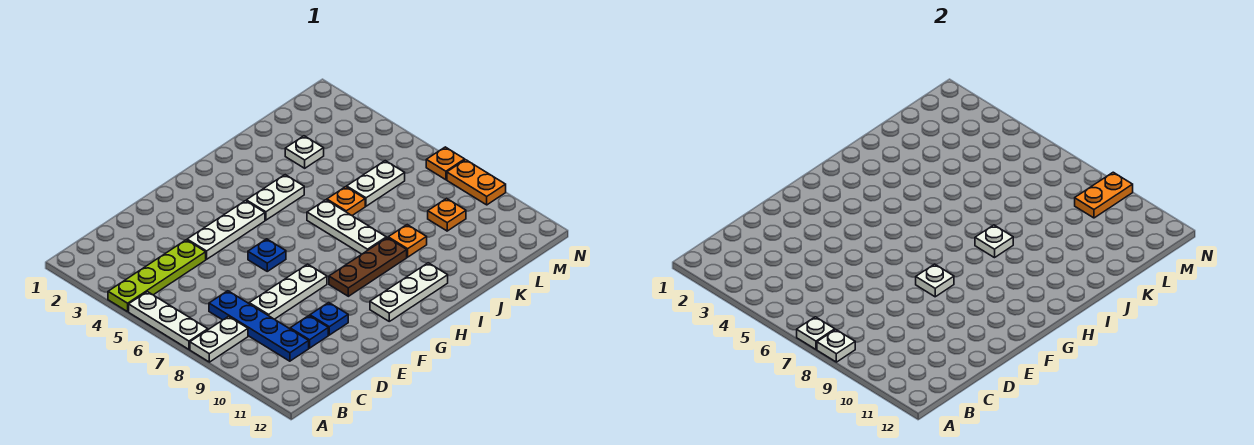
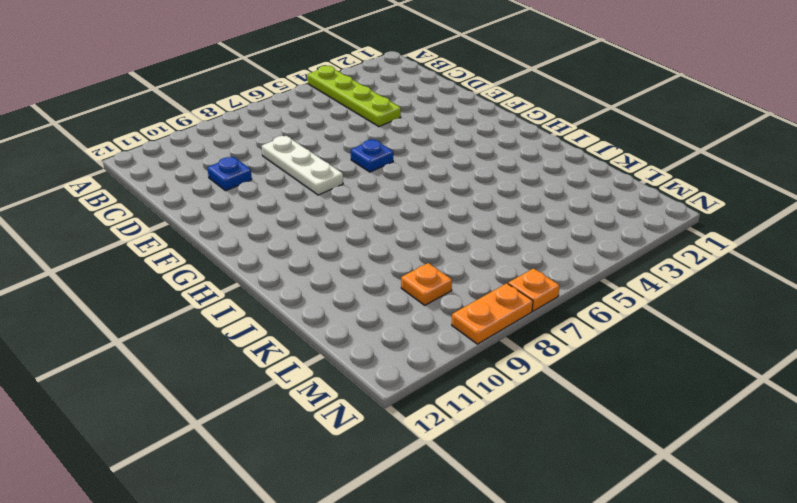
none -> white plate A5:A7 level 1
none -> white plate A8:B8 level 1
none -> blue plate C7:C10 level 1

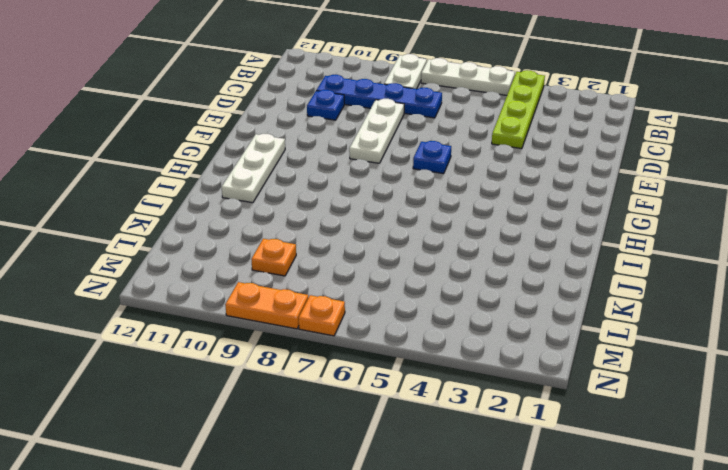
none -> white plate E4:G4 level 1
none -> blue plate E10 level 1
none -> brown plate G9:I9 level 1

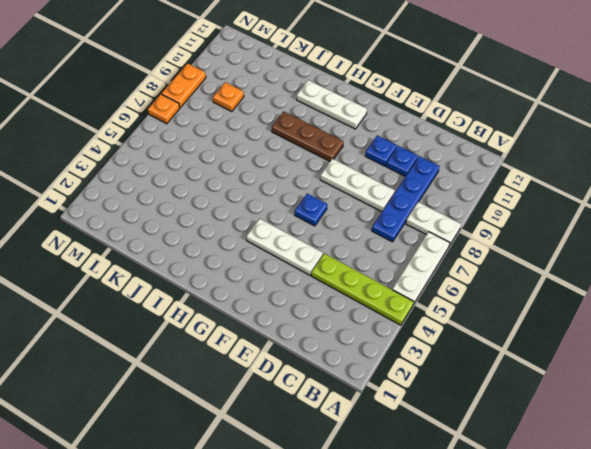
none -> white plate H4:I4 level 1
none -> white plate I6:I8 level 1
none -> orange plate J6 level 1

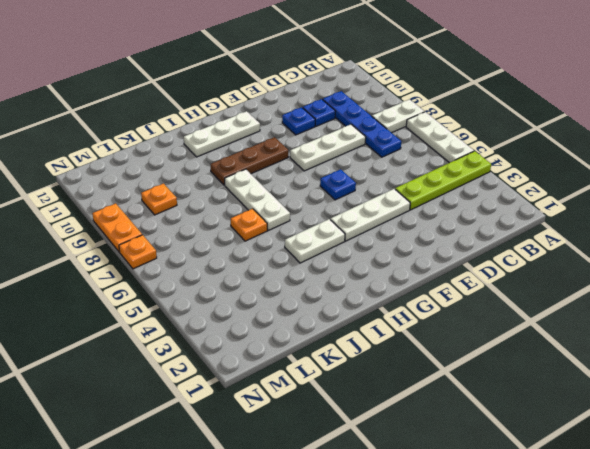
none -> orange plate J9 level 1
none -> white plate K3 level 1
none -> white plate K6:L6 level 1

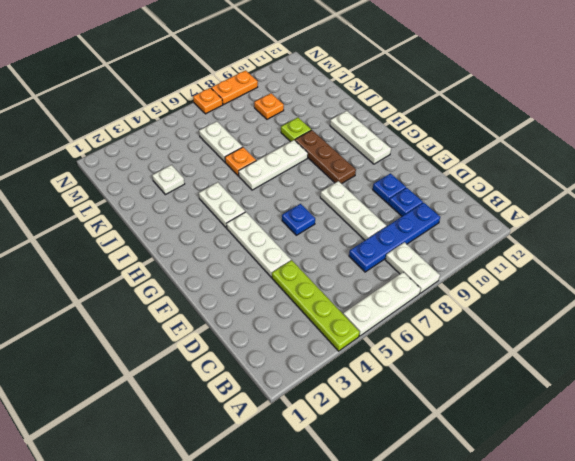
lime plate J9 level 1 -> orange plate J9 level 1
none -> white plate A7 level 2
none -> white plate A8 level 2
none -> white plate F8 level 2

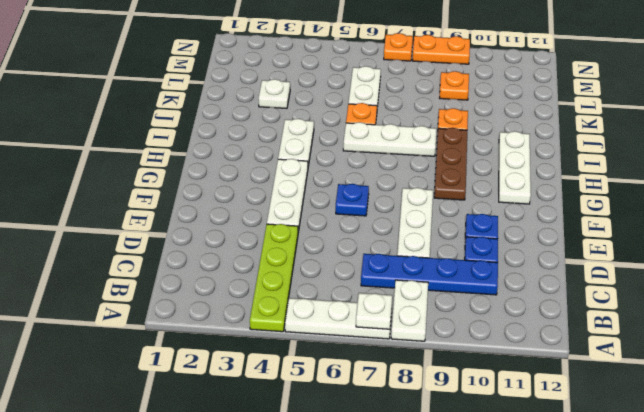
none -> white plate A8 level 2
none -> white plate F8 level 2
none -> white plate I8 level 2

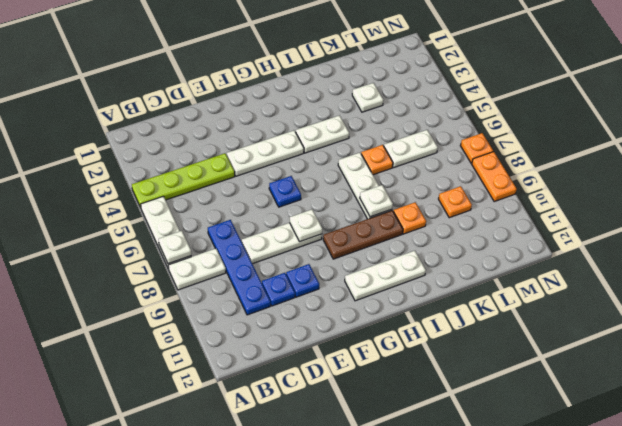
none -> white plate A8 level 2
none -> orange plate M9:N9 level 2

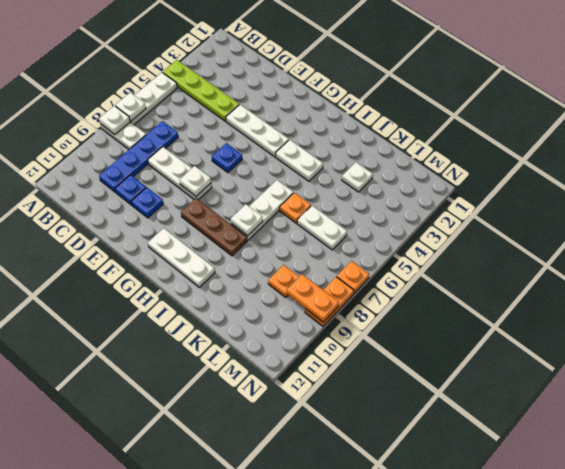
none -> orange plate J9 level 1

